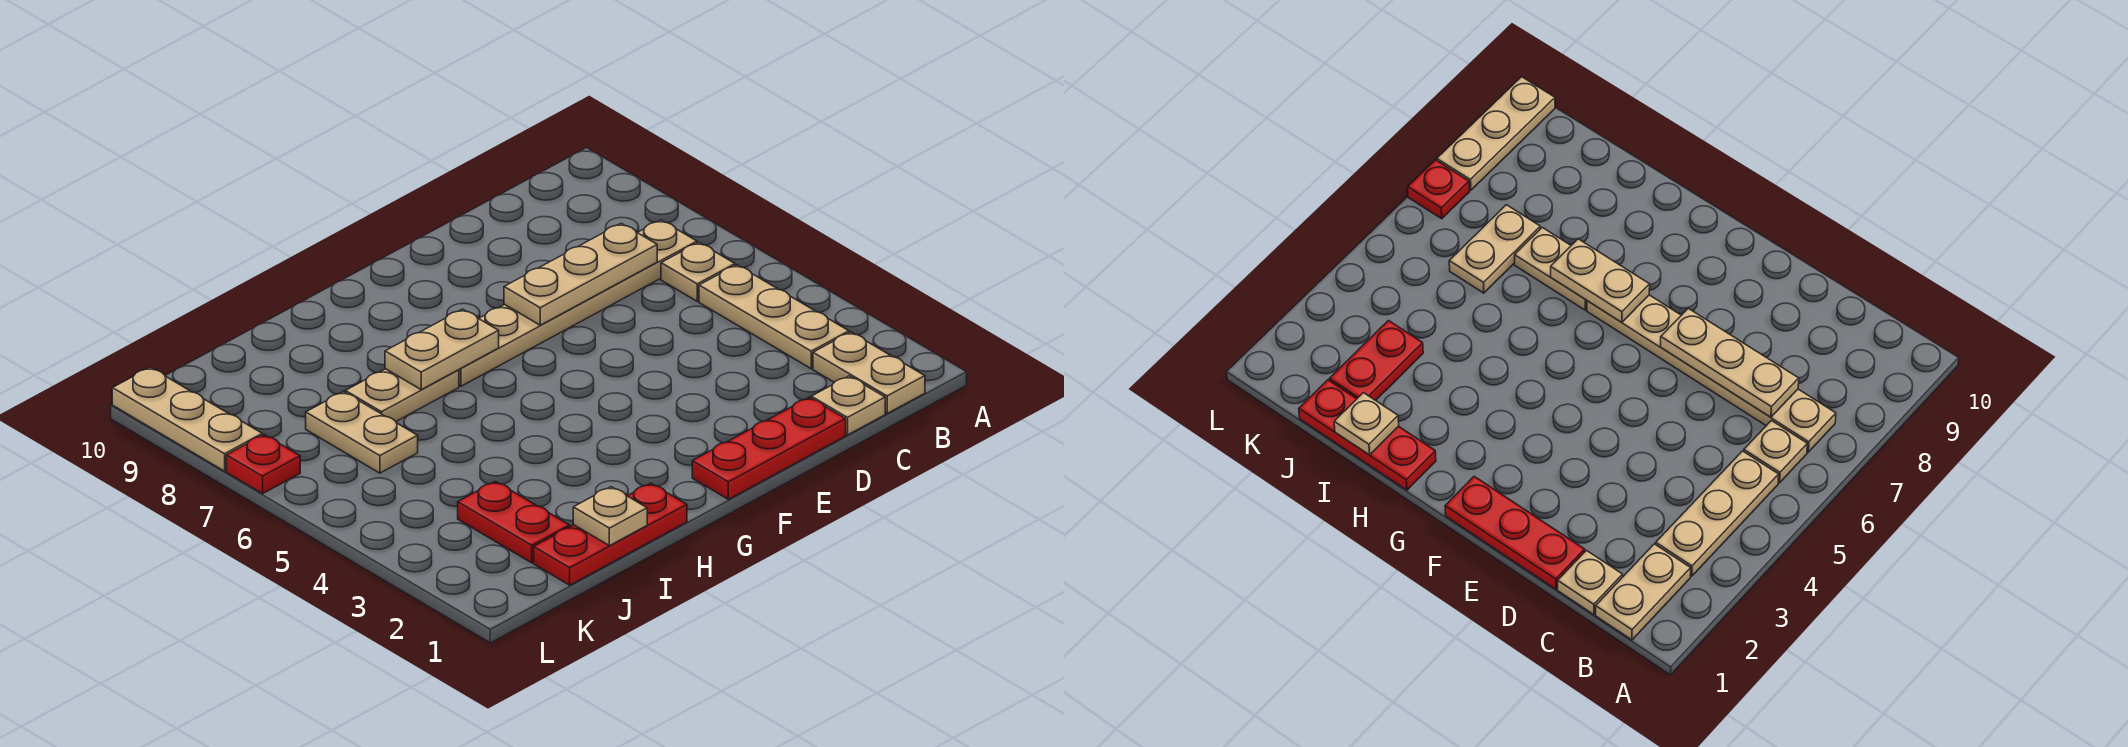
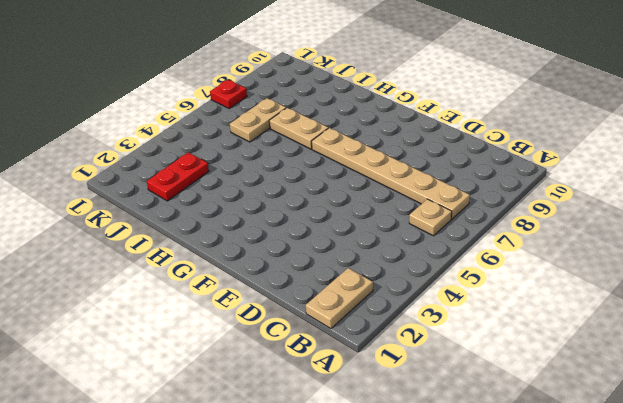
none -> tan plate B3:B5 level 1
none -> tan plate C1 level 1
none -> red plate D1:F1 level 1

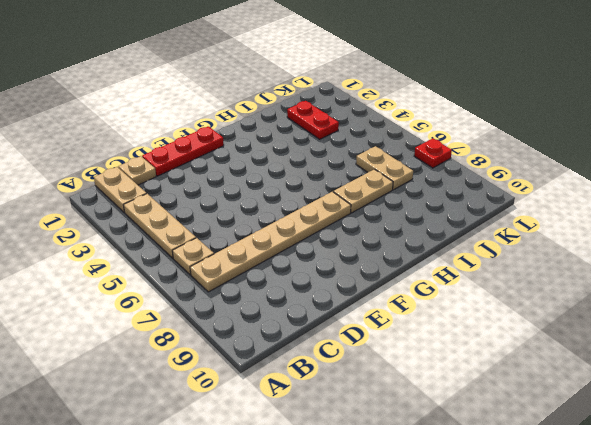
none -> red plate H1:J1 level 1
none -> tan plate L8:L10 level 1
none -> tan plate C7:E7 level 2

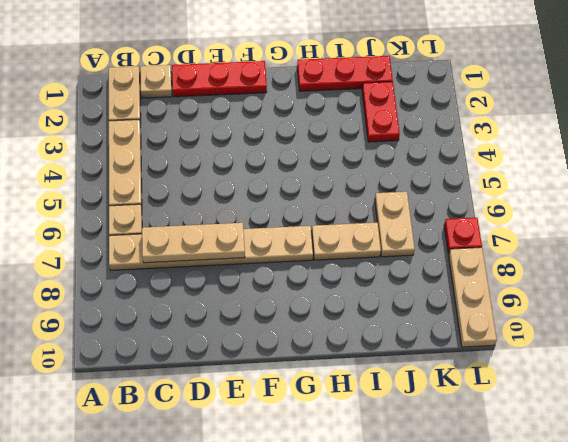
none -> tan plate G7:H7 level 2
none -> tan plate I1 level 2

